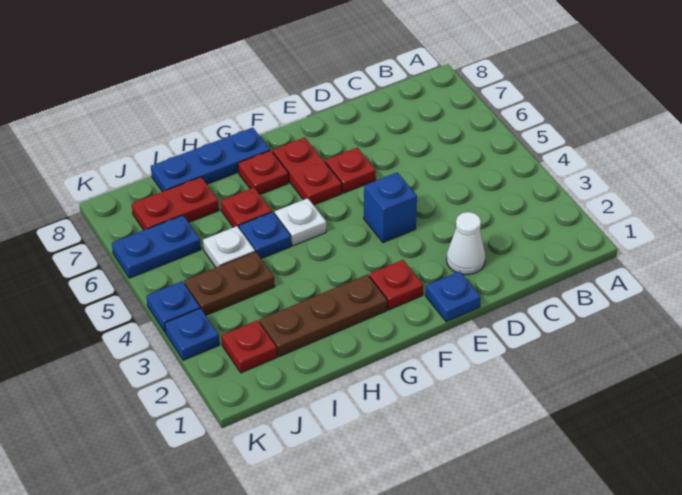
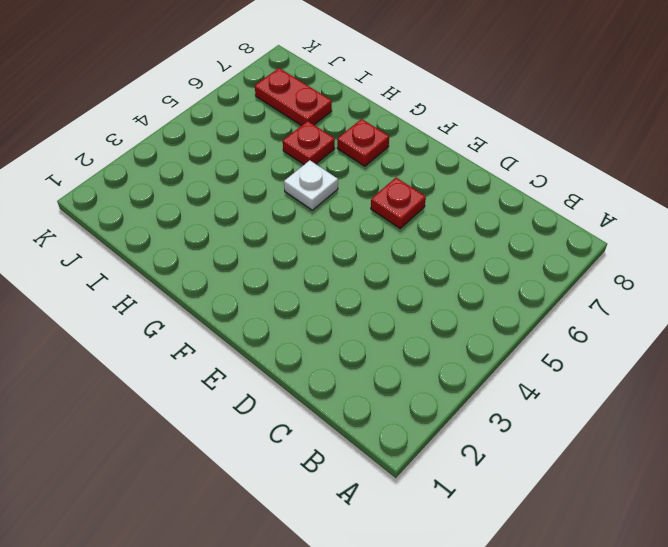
none -> white cone D2 level 1
none -> blue plate E1 level 1
none -> blue brick E4 level 1

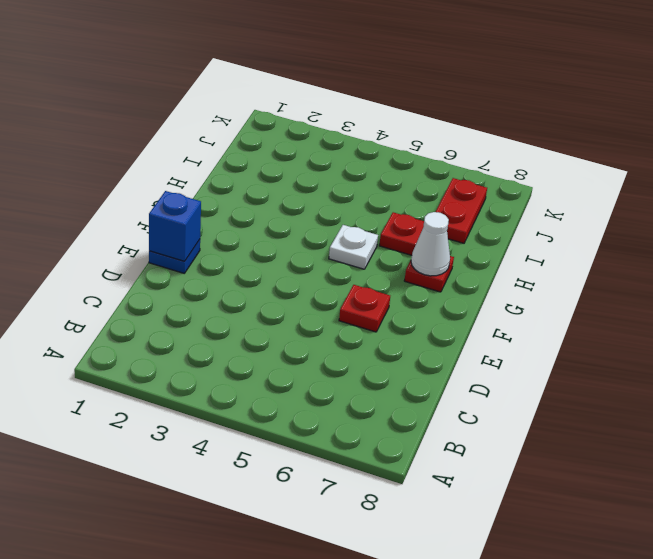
blue brick E1 level 2 -> blue brick E4 level 1
white cone G7 level 2 -> white cone D2 level 1
none -> red plate F2 level 1
none -> red plate F6:F7 level 1
none -> brown plate G2:I2 level 1

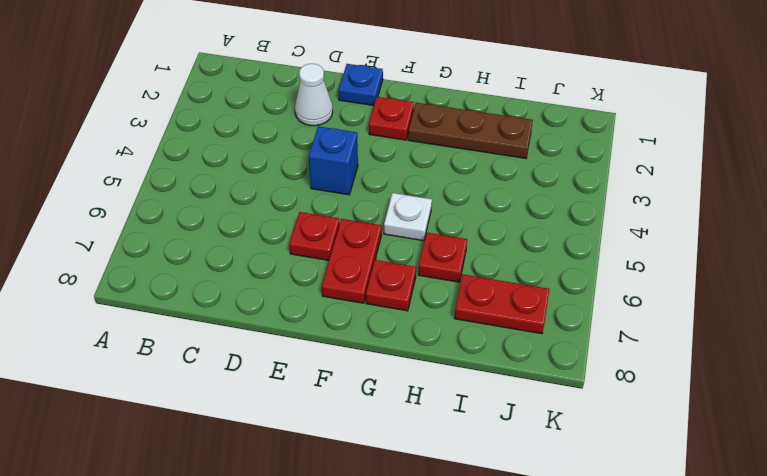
none -> blue plate G8:I8 level 1
none -> blue plate H5 level 1
none -> brown plate I4:J4 level 1

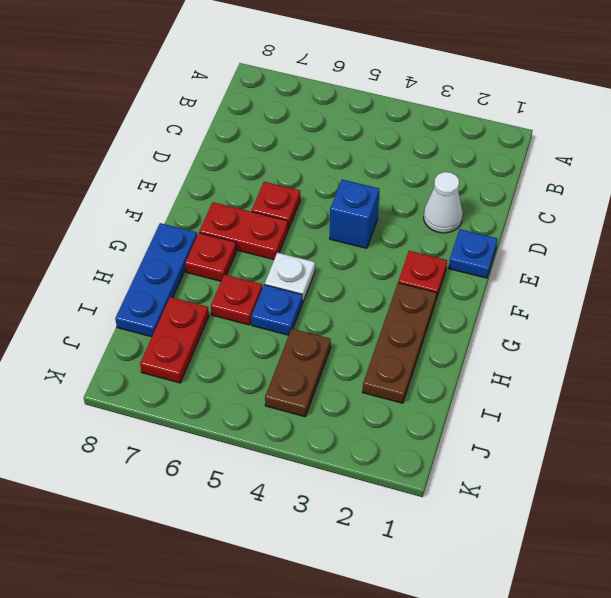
none -> white plate I5 level 1
none -> red plate J2 level 1
none -> blue plate J6:K6 level 1

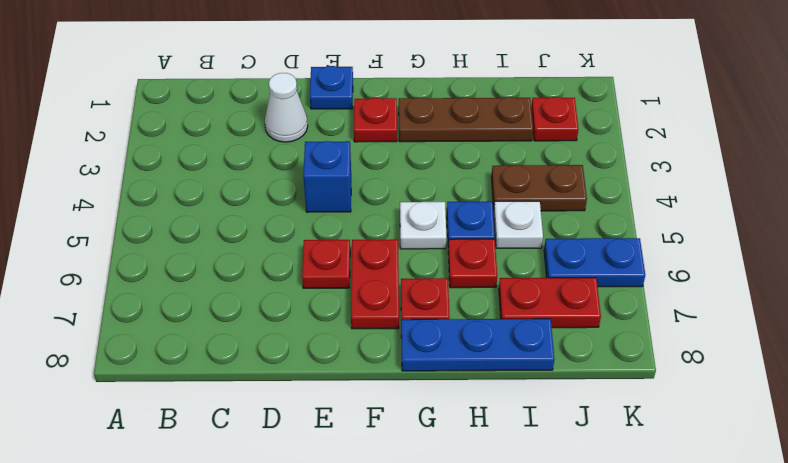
none -> blue plate K3 level 1
none -> blue plate K4 level 1

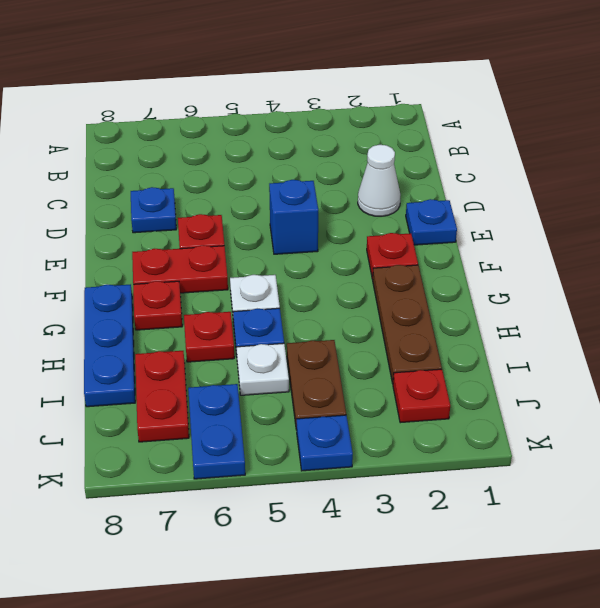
blue plate D7 level 1 -> blue plate K3 level 1

